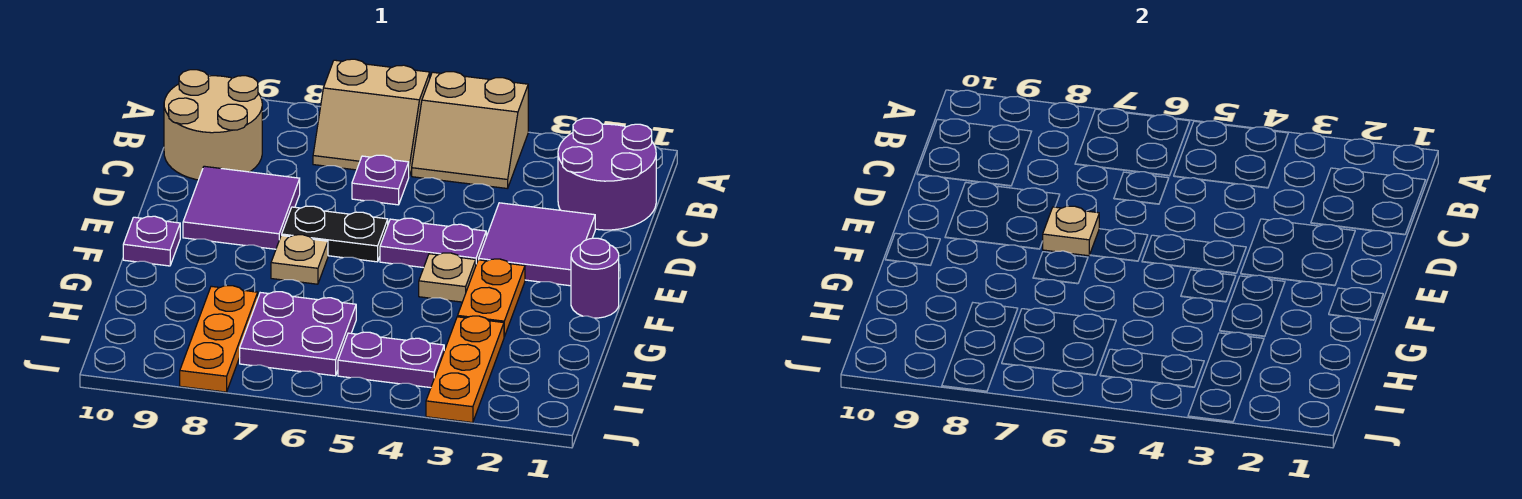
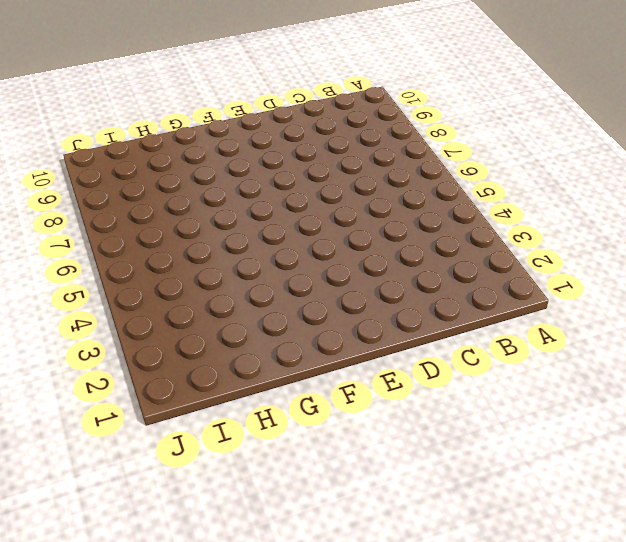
none -> tan slope A4:B5 level 1 top A
none -> tan slope A6:B7 level 1 top A
none -> purple round brick B1:C2 level 1

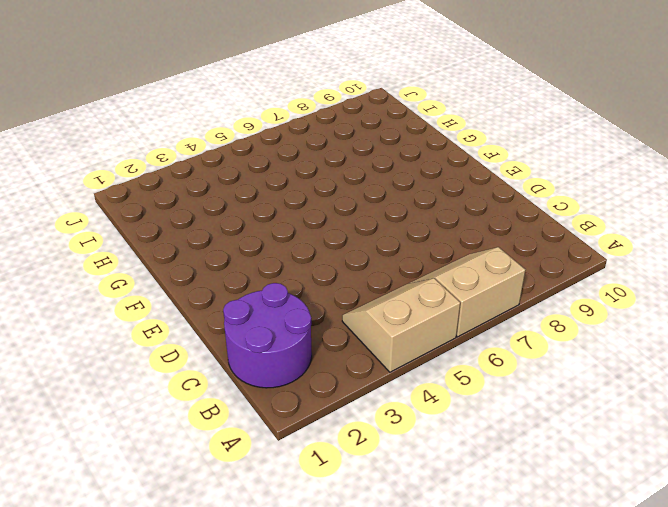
none -> tan round brick B9:C10 level 1
none -> purple plate C6 level 1
none -> purple tile D2:E3 level 1

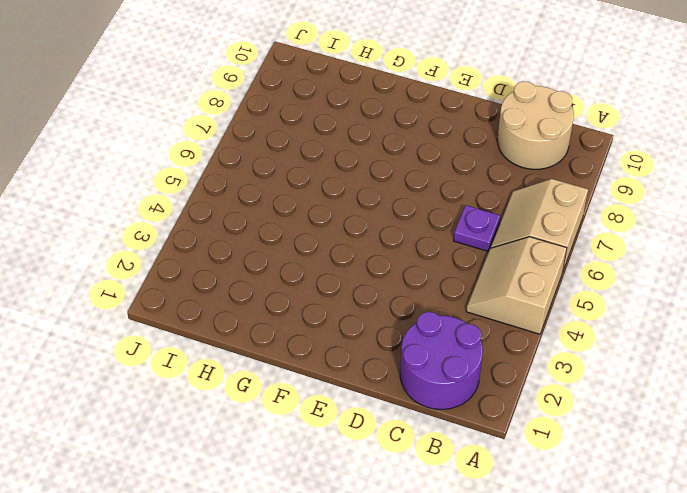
none -> purple tile D2:E3 level 1
none -> purple tile D8:E9 level 1
none -> purple plate E4:E5 level 1

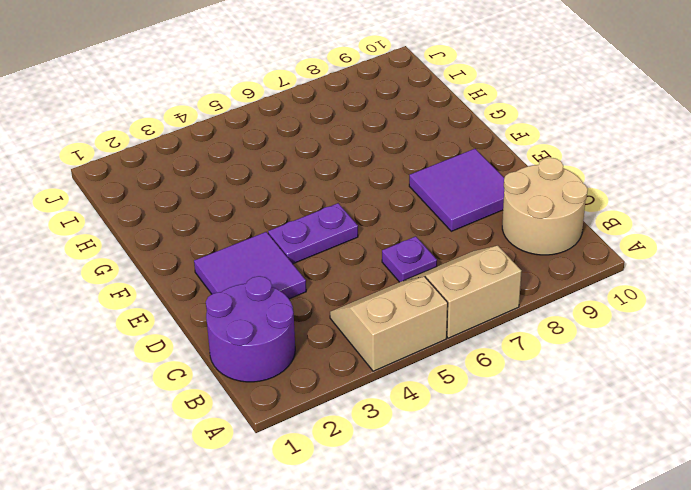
none -> black plate E6:E7 level 1
none -> purple round brick F1 level 1
none -> orange plate F3:G3 level 1

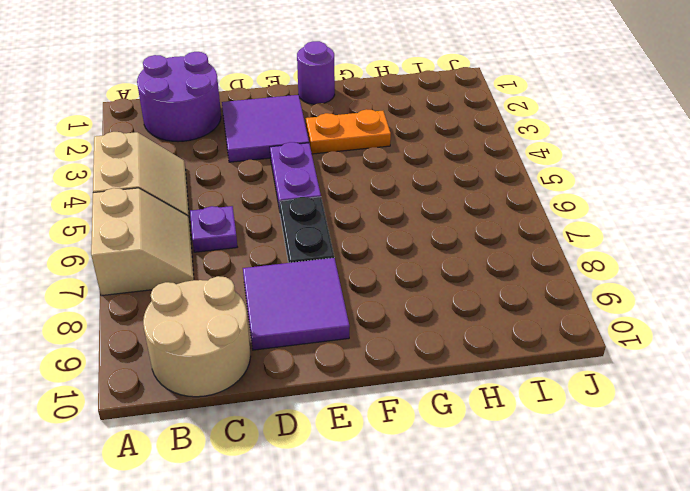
none -> tan plate F4 level 1
none -> tan plate F7 level 1
none -> purple plate F10 level 1

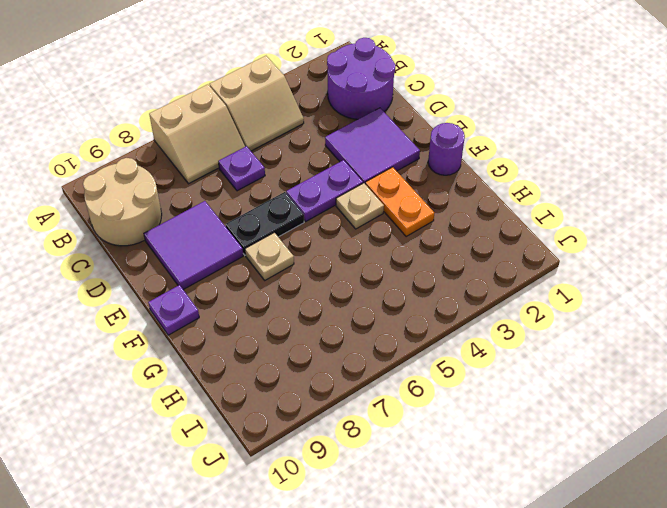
none -> orange plate H3:J3 level 1
none -> purple plate H6:I7 level 1
none -> orange plate H8:J8 level 1

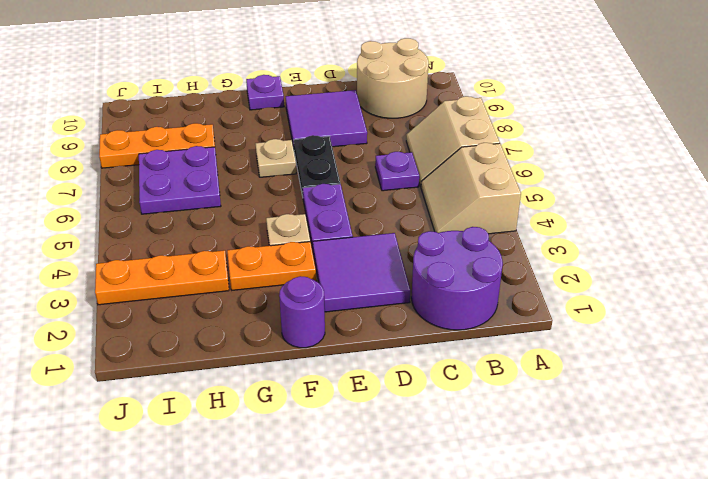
none -> purple plate I4:I5 level 1
none -> tan plate E7 level 2

